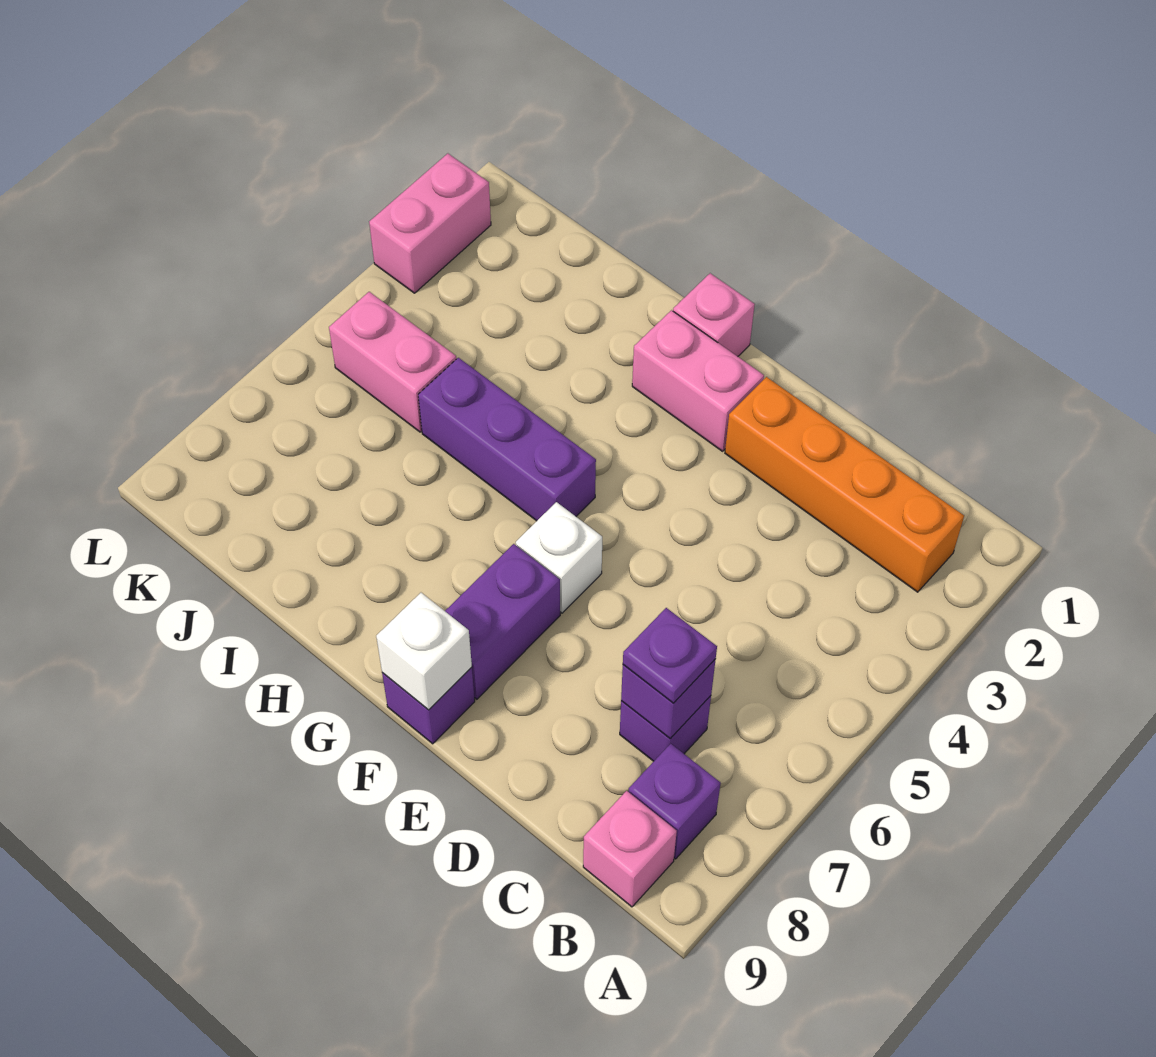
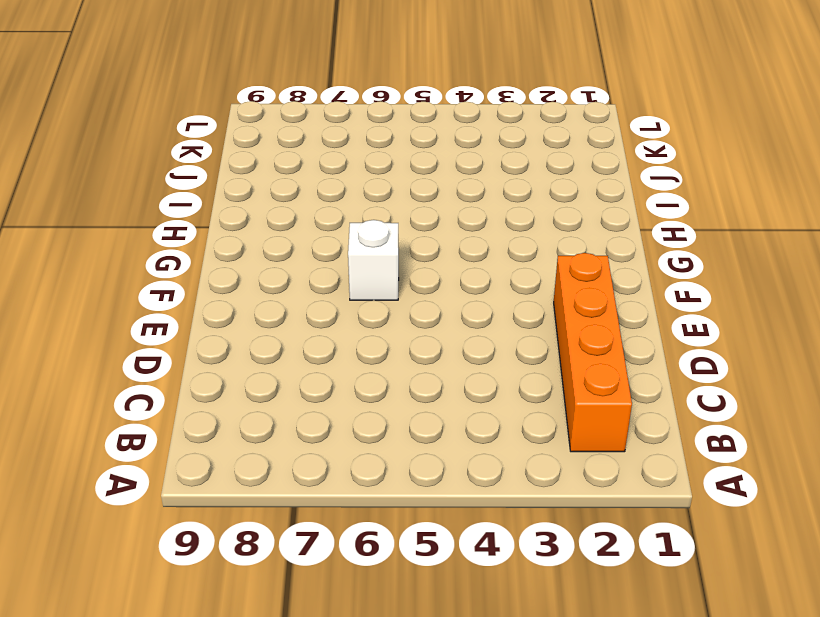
none -> purple brick B8 level 1
none -> pink brick B9 level 1
none -> purple brick C7 level 1

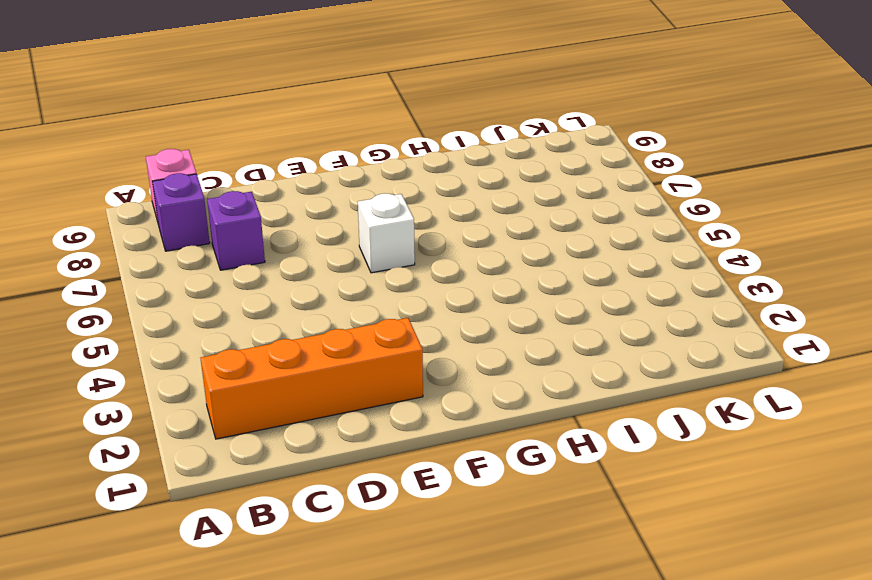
none -> pink brick F2:G2 level 1
none -> purple brick F7:F8 level 1
none -> purple brick F9 level 1

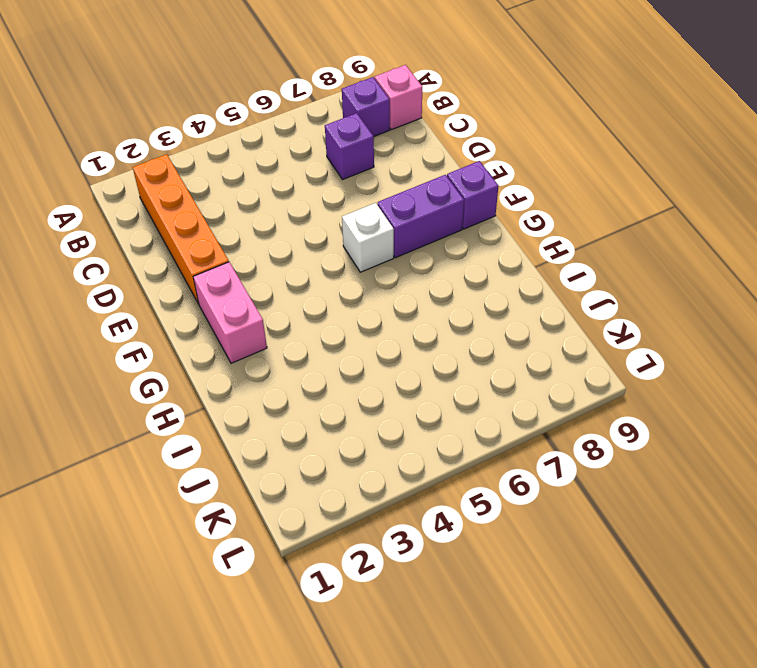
none -> pink brick G1 level 1
none -> purple brick G5:I5 level 1
none -> pink brick J5:K5 level 1

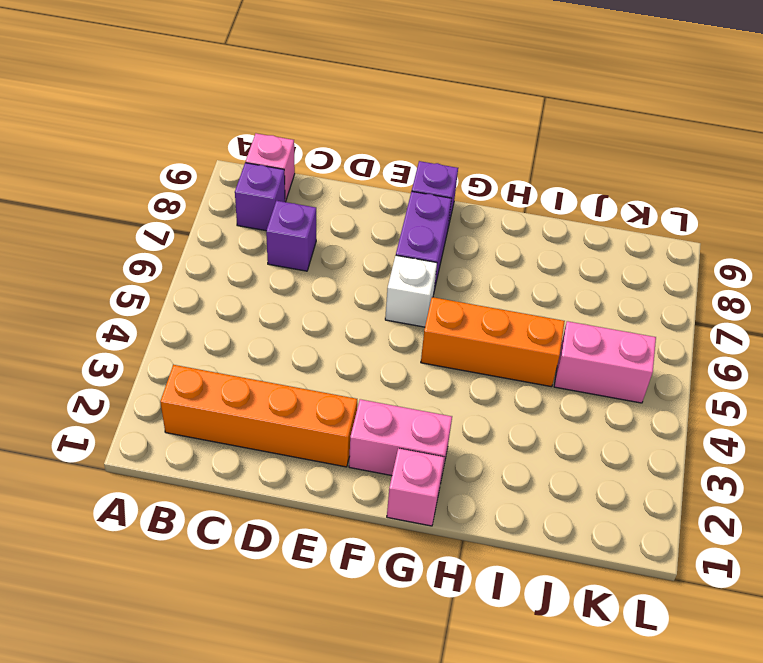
orange brick G5:I5 level 1 -> purple brick G5:I5 level 1
none -> pink brick L2:L3 level 1
none -> purple brick C7 level 2
none -> white brick F9 level 2

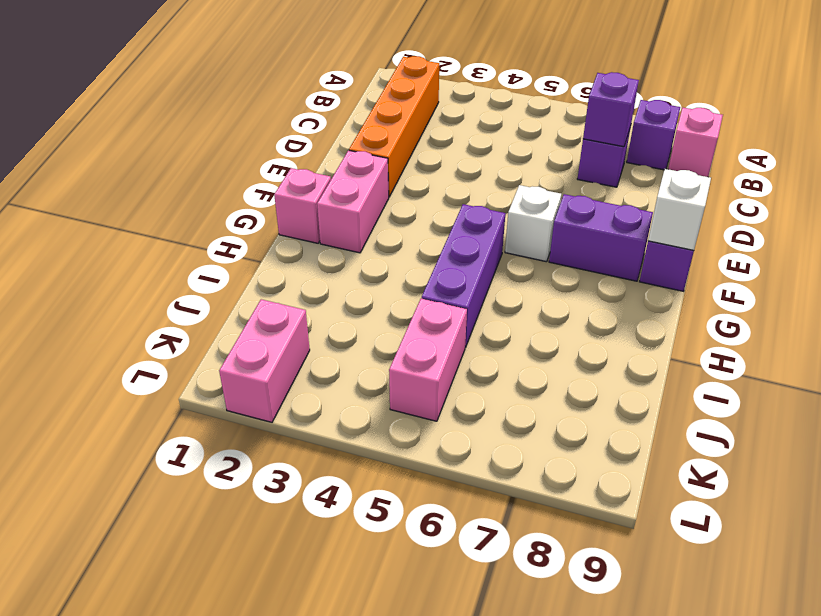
pink brick K2:L2 level 1 -> pink brick L2:L3 level 1
none -> purple plate C7 level 3

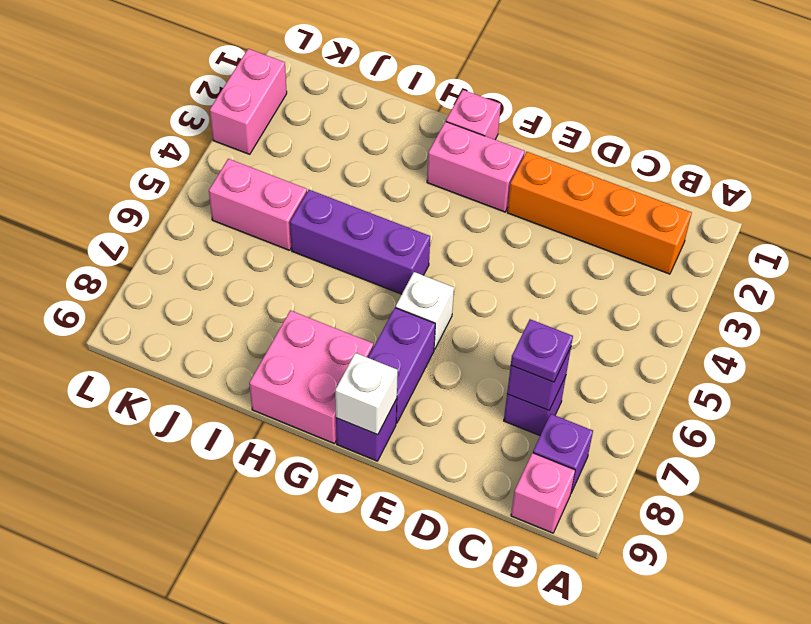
pink brick G8:H9 level 1 -> none

